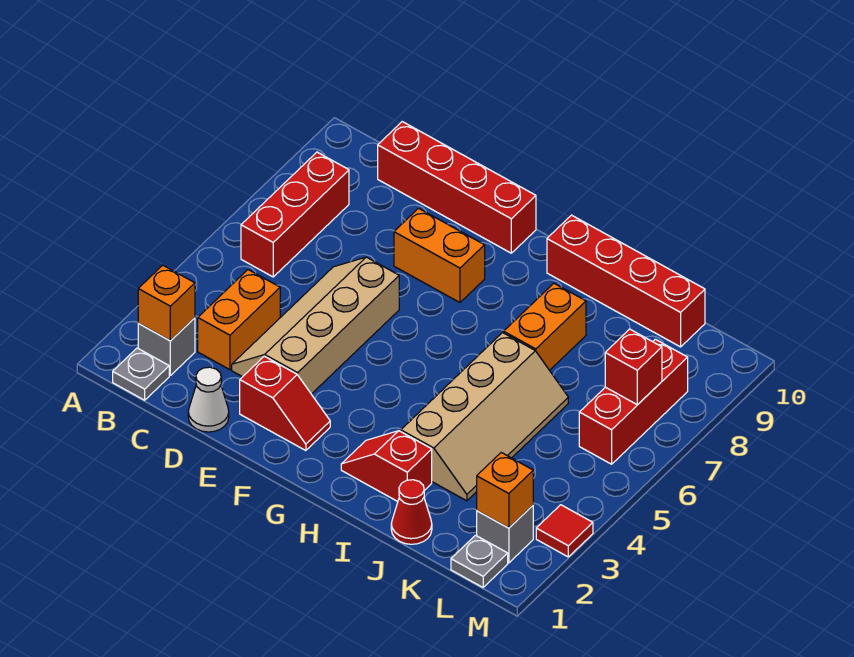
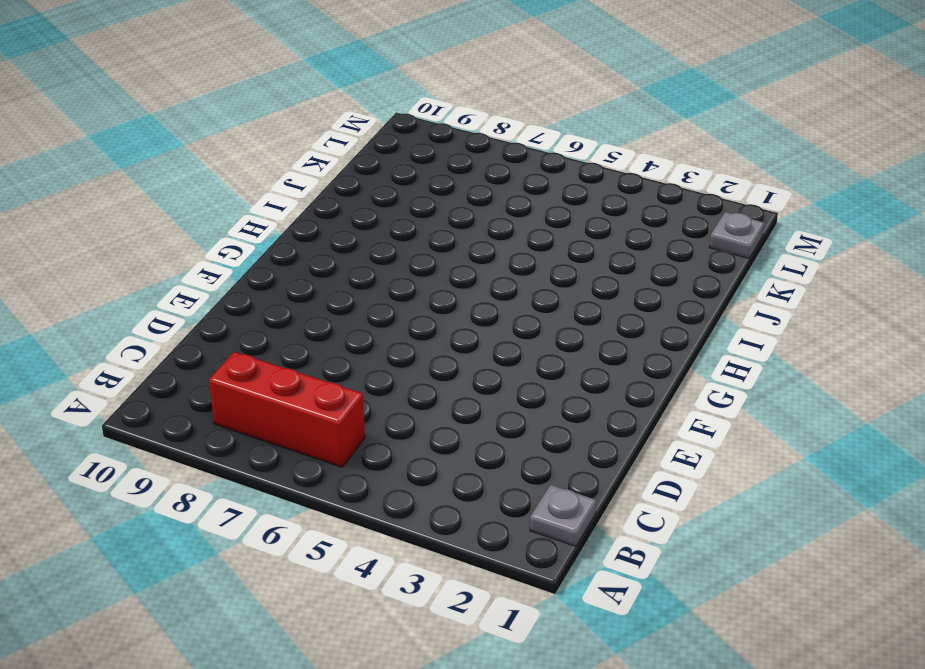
none -> grey brick B2 level 1
none -> orange brick C3:C4 level 1
none -> red brick C10:F10 level 1

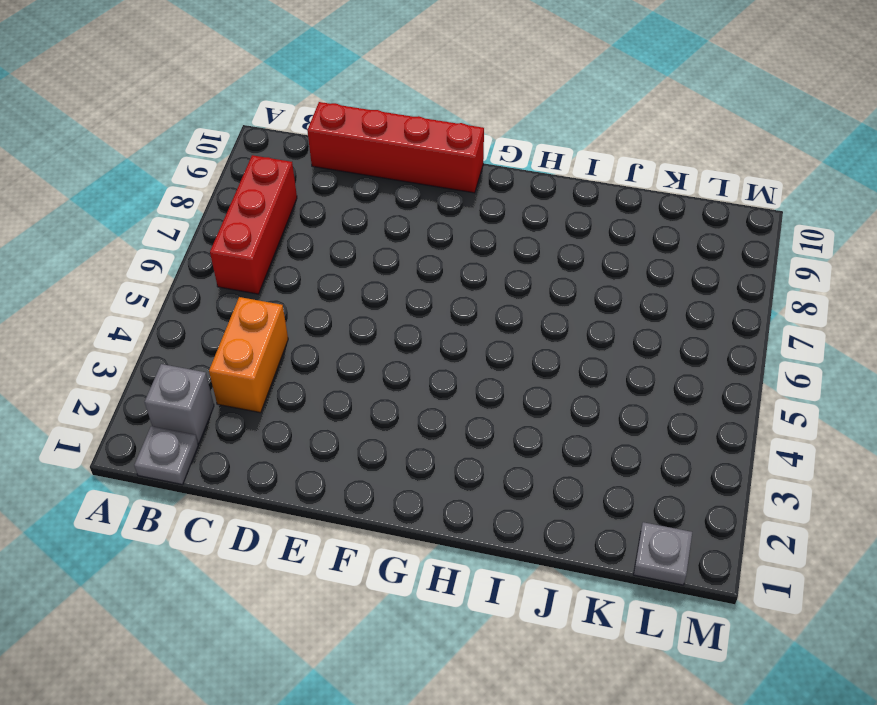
none -> white cone D1 level 1
none -> tan slope D3:E6 level 1 top E
none -> red slope E2:F2 level 1 top E

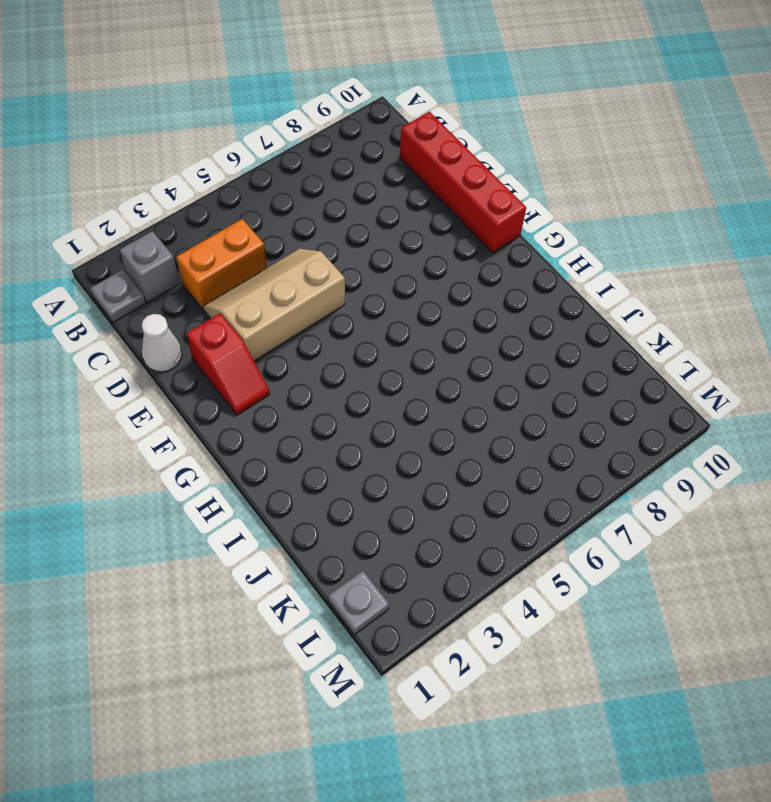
tan slope D3:E5 level 1 top E -> tan slope D3:E6 level 1 top E
none -> red brick B6:B8 level 1
none -> orange brick E8:F8 level 1
none -> red slope H2:I2 level 1 top I

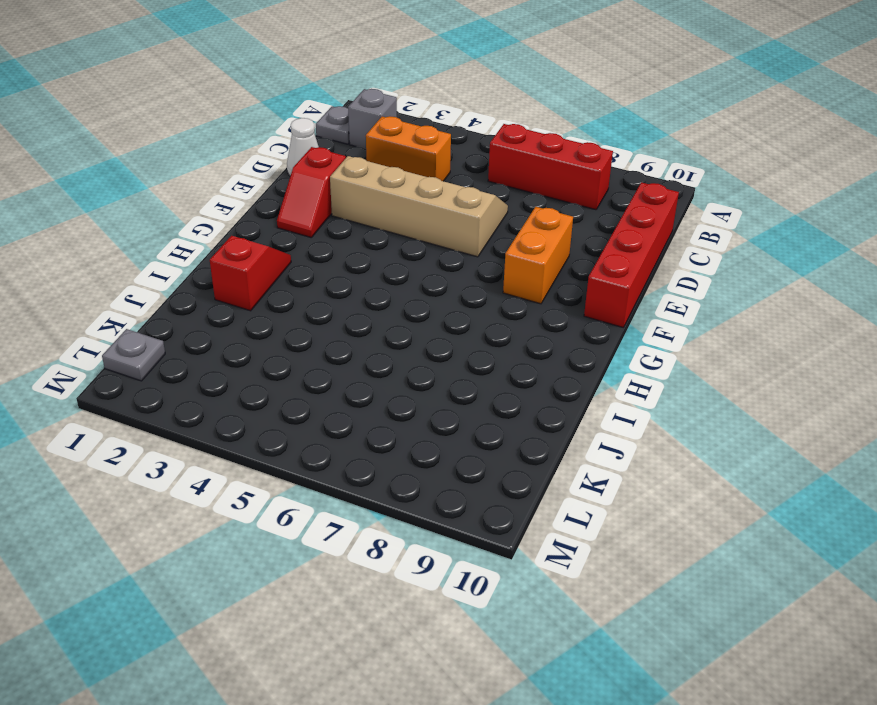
none -> red brick H10:K10 level 1
none -> tan slope I3:J6 level 1 top I
none -> orange brick I7:I8 level 1

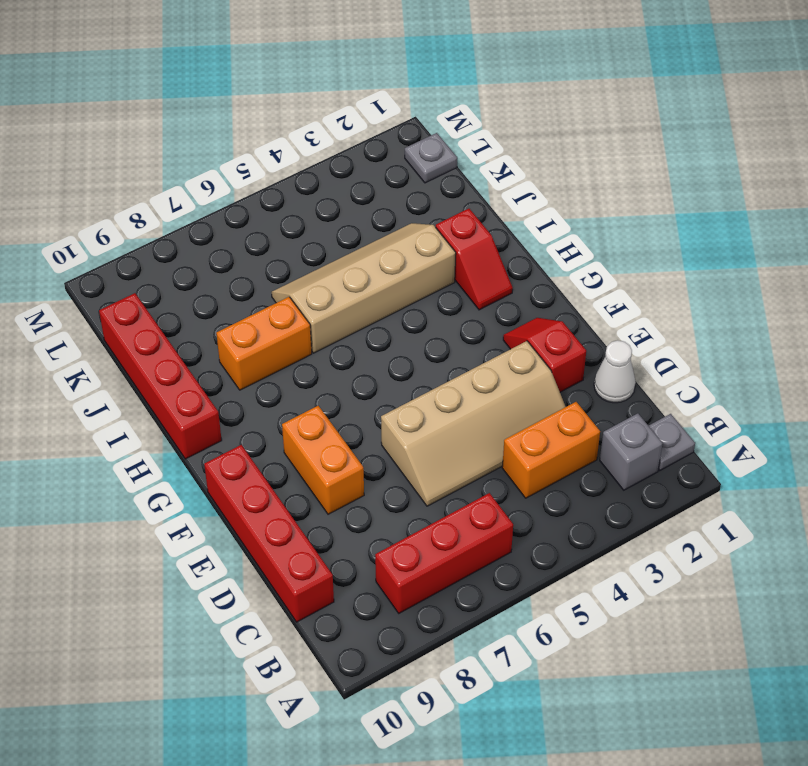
none -> red cone J1 level 1
none -> grey brick L2 level 1
none -> red brick L6:L8 level 1

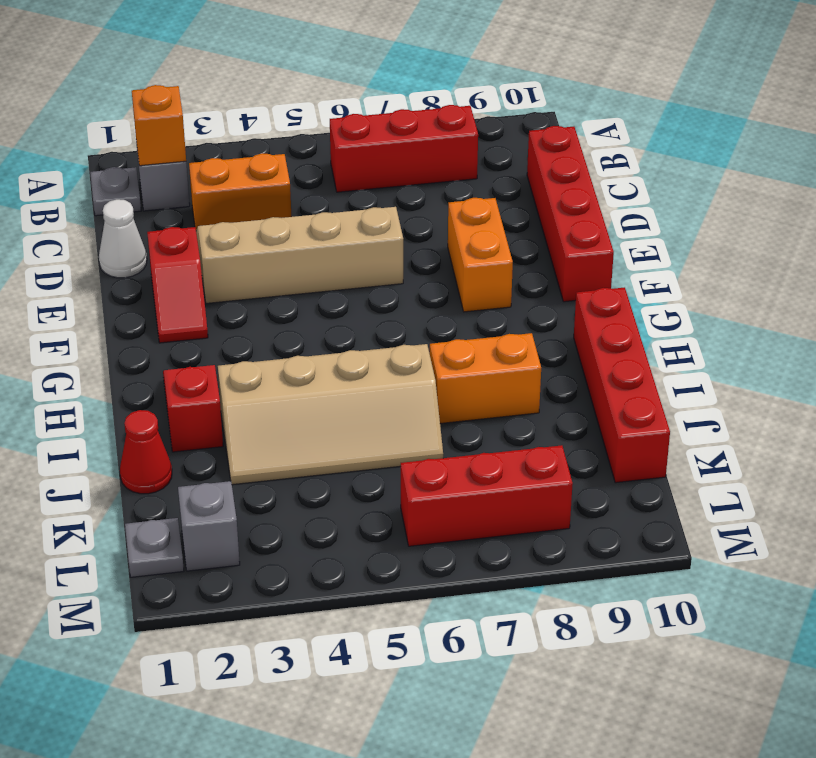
none -> red tile M3 level 1
none -> orange brick L2 level 2
none -> red brick L7 level 2

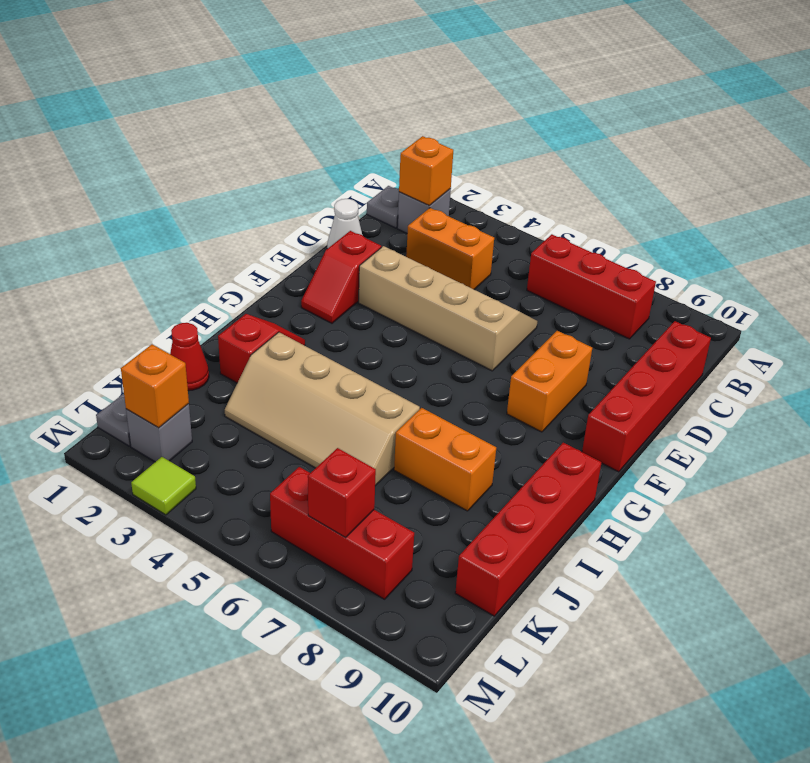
lime tile M3 level 1 -> red tile M3 level 1

